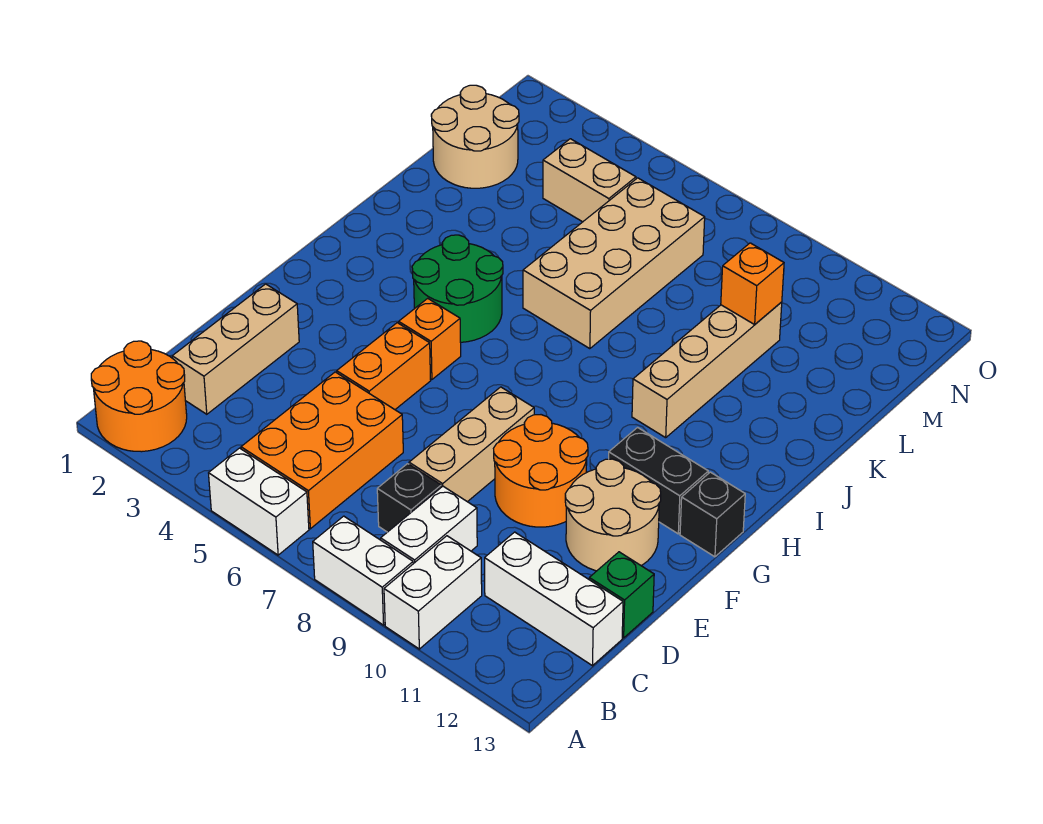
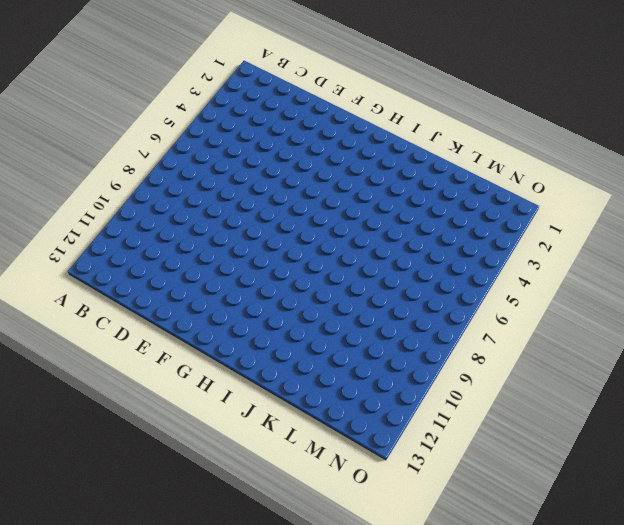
none -> orange round brick A1:B2 level 1
none -> white brick A5:A6 level 1
none -> white brick A8:A9 level 1

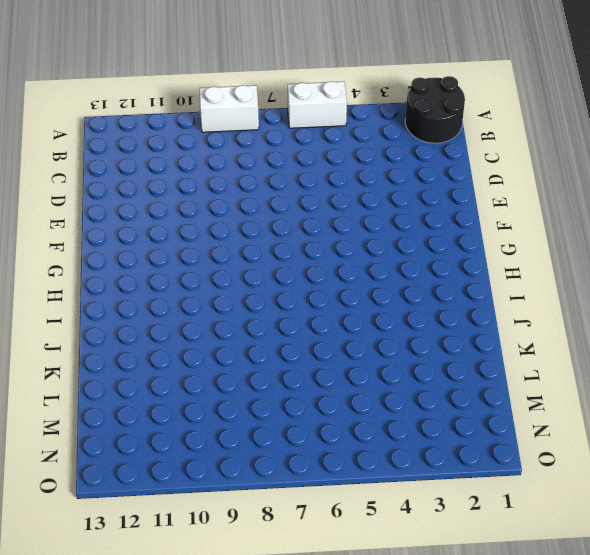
black round brick A1:B2 level 1 -> orange round brick A1:B2 level 1
none -> white brick A10:B10 level 1
none -> orange brick B5:D6 level 1
none -> white brick B9:C9 level 1

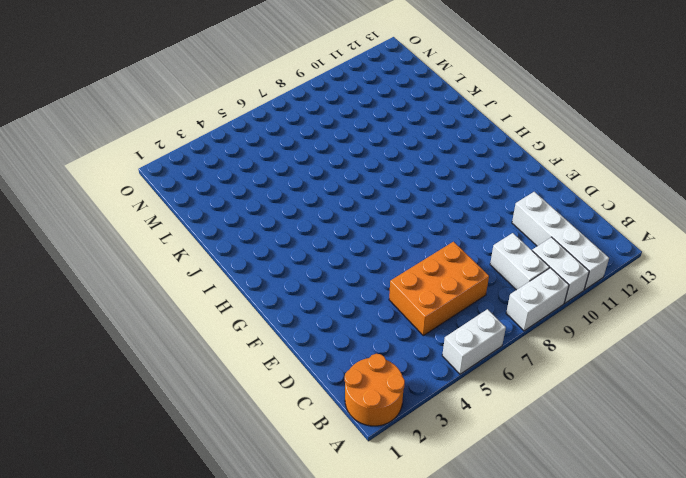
white brick A11:D11 level 1 -> white brick C11:C13 level 1
orange brick C5:D7 level 1 -> orange brick B5:D6 level 1
none -> tan brick C2:E2 level 1
none -> black brick C8 level 1
none -> tan brick D8:F8 level 1

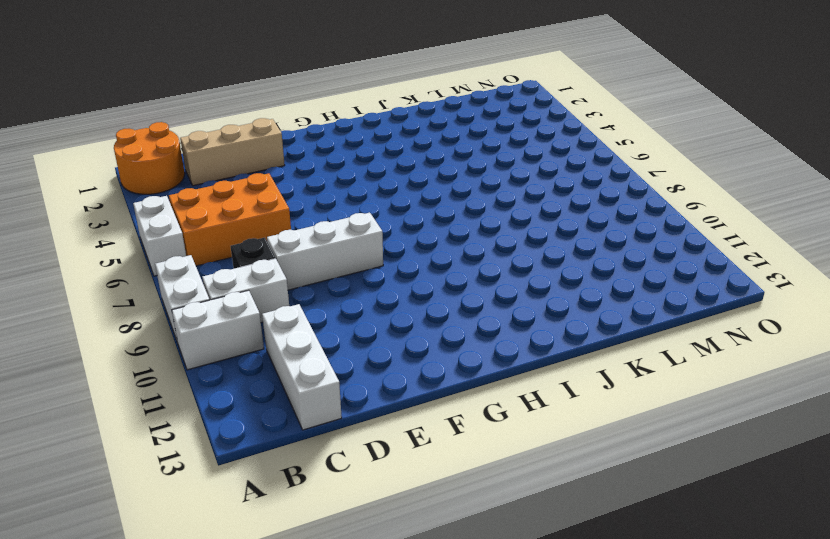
white brick D8:F8 level 1 -> tan brick D8:F8 level 1
none -> green brick D13 level 1
none -> orange brick E5:F5 level 1
none -> orange round brick E9:F10 level 1

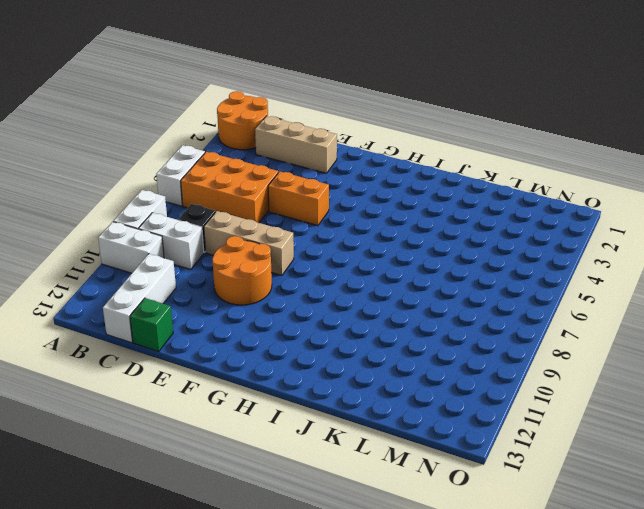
none -> tan round brick E11:F12 level 1
none -> orange brick G5 level 1
none -> black brick G11:G12 level 1

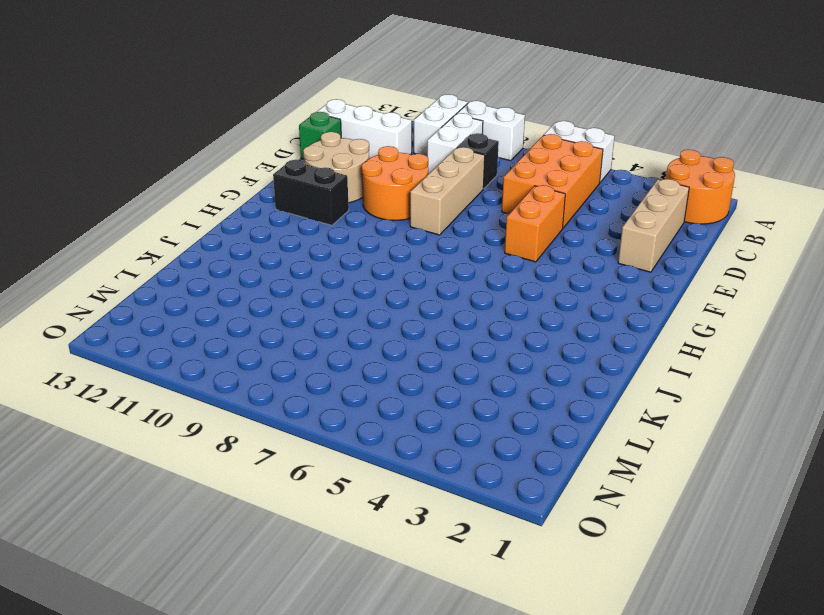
none -> orange brick G5 level 1
none -> black brick G13 level 1
none -> green round brick H4:I5 level 1

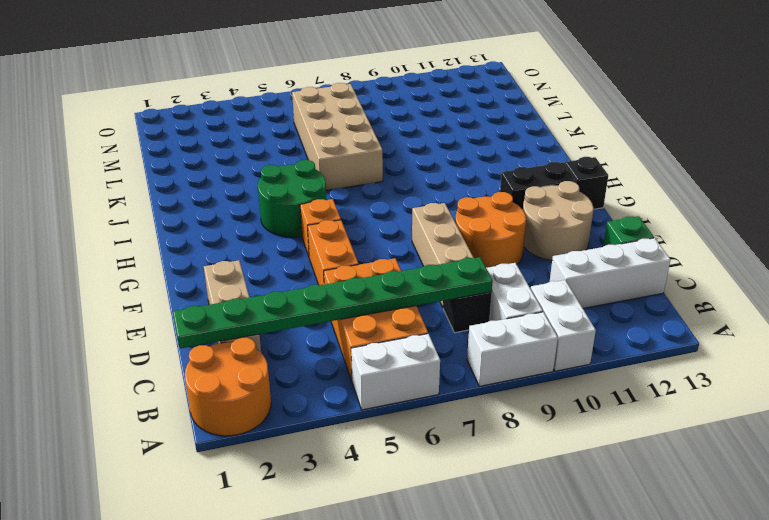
green plate C1:C8 level 2 -> none
none -> tan brick I10:L10 level 1
none -> tan round brick L1:M2 level 1
none -> tan brick M4:M5 level 1

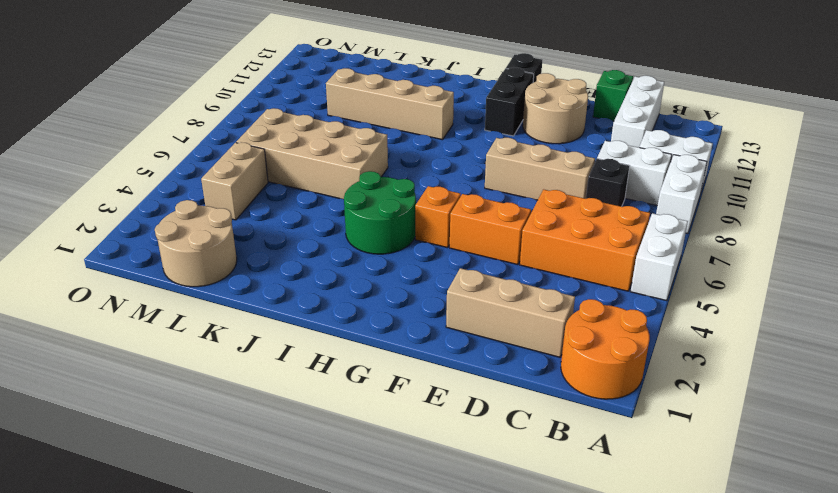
none -> orange round brick E9:F10 level 1
none -> orange brick L10 level 2

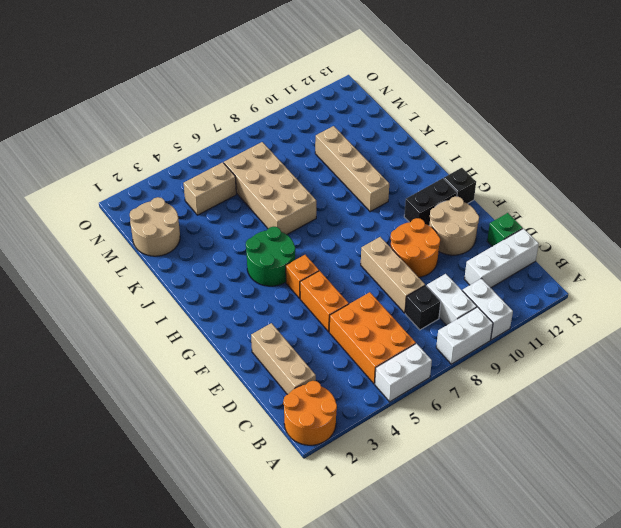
none -> orange brick L10 level 2

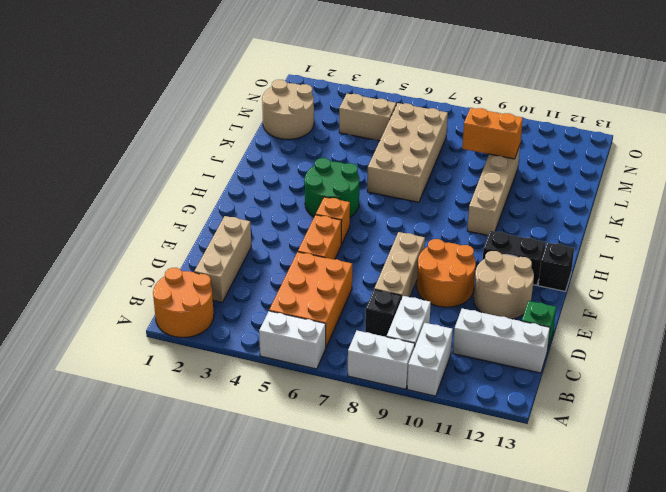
orange brick L9:L10 level 2 -> orange brick L10 level 2

